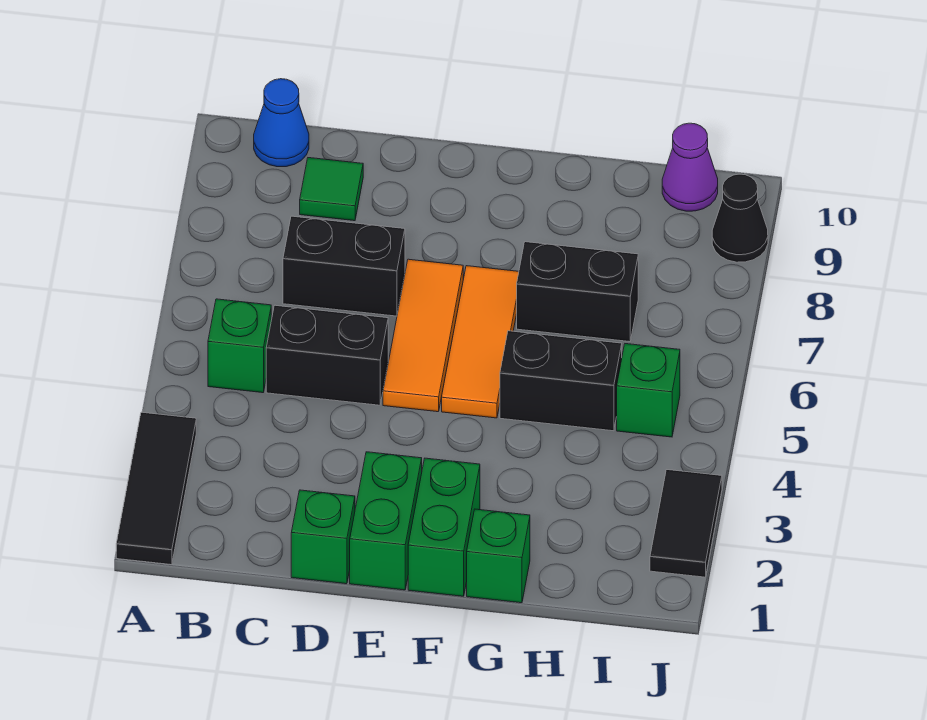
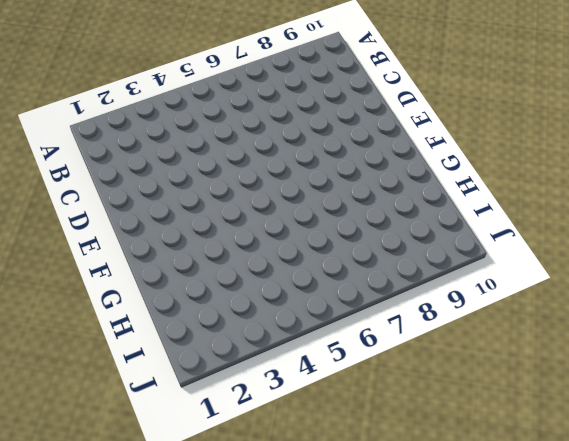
none -> black tile A1:A3 level 1
none -> green brick B5 level 1
none -> blue cone B10 level 1

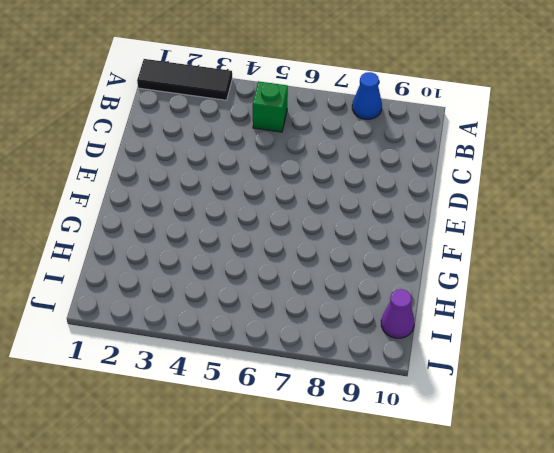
blue cone A8 level 1 -> blue cone B10 level 1
none -> black brick C5:D5 level 1
none -> black brick C7:D7 level 1
none -> green tile C9 level 1

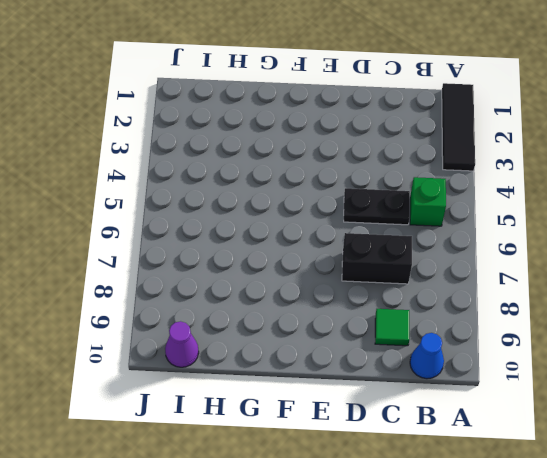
black plate C5:D5 level 1 -> black brick C5:D5 level 1
none -> green brick D1 level 1
none -> green brick E1:E2 level 1
none -> orange tile E5:E7 level 1

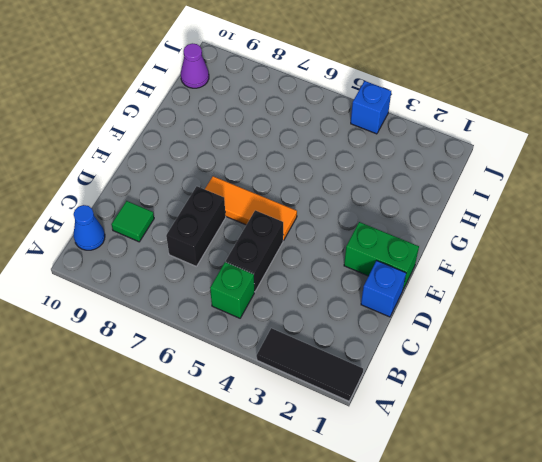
blue brick D1 level 1 -> green brick D1 level 1
blue brick J4 level 1 -> none
none -> green brick F1:F2 level 1
none -> orange tile F5:F7 level 1
none -> green brick G1 level 1

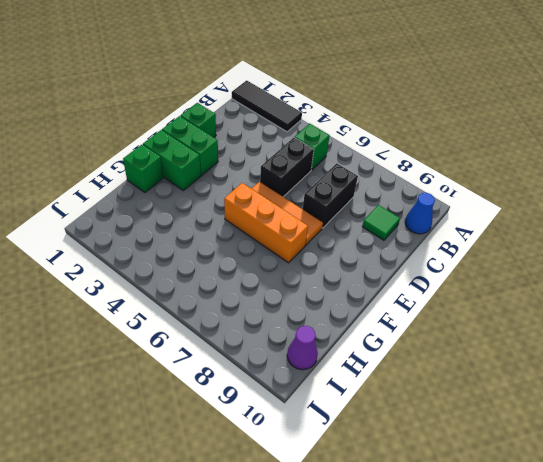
orange brick F5:F7 level 1 -> orange tile F5:F7 level 1
none -> black brick G5:H5 level 1
none -> black brick G7:H7 level 1
none -> green brick I5 level 1

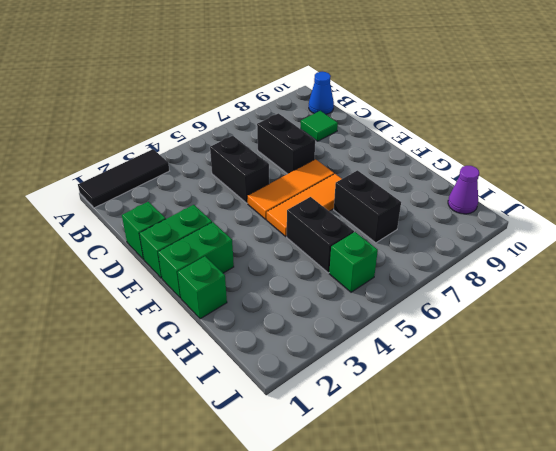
none -> green brick B5 level 1
none -> black tile J2:J3 level 1
none -> black cone J9 level 1

